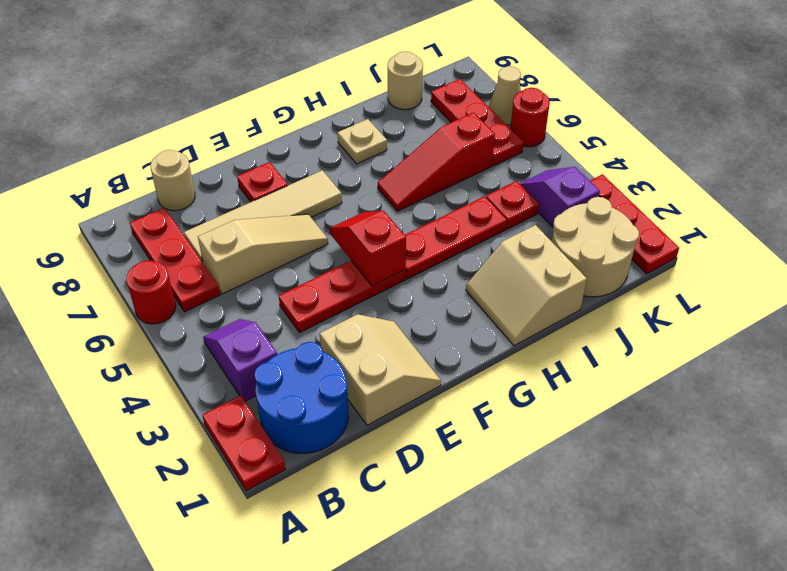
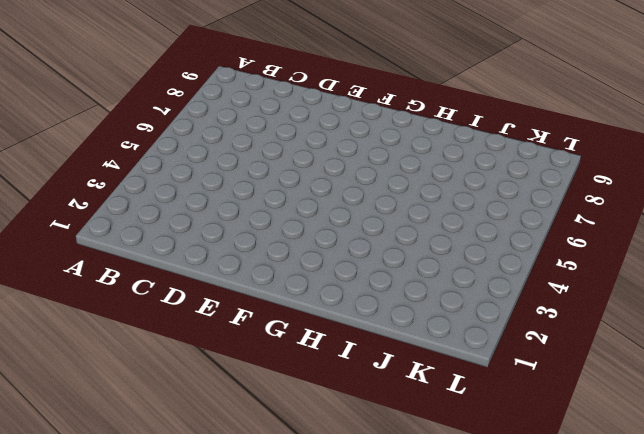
none -> red plate A1:A2 level 1
none -> red round brick A6 level 1
none -> blue round brick B1:C2 level 1

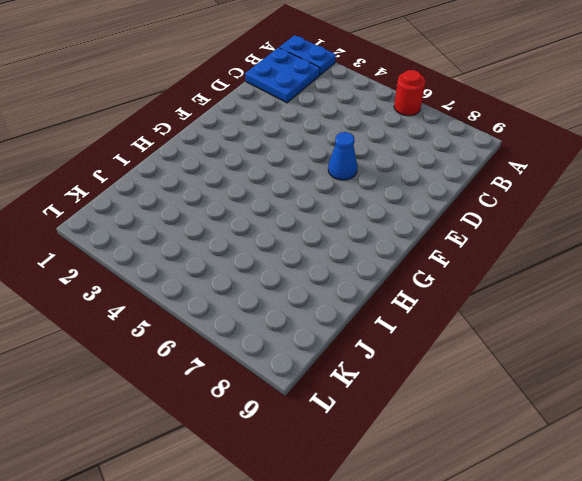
blue plate A1:A2 level 1 -> red plate A1:A2 level 1
blue plate B1:C2 level 1 -> blue round brick B1:C2 level 1
blue cone E6 level 1 -> tan slope C6:E6 level 1 top C
none -> purple slope B3:B4 level 1 top 3
none -> red plate B6:B8 level 1
none -> tan tile C7:F7 level 1

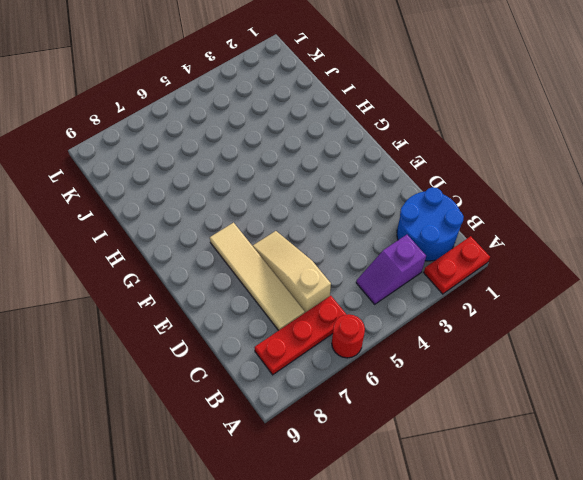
none -> tan round brick C9 level 1
none -> tan slope D1:E2 level 1 top D
none -> red plate D4:F4 level 1

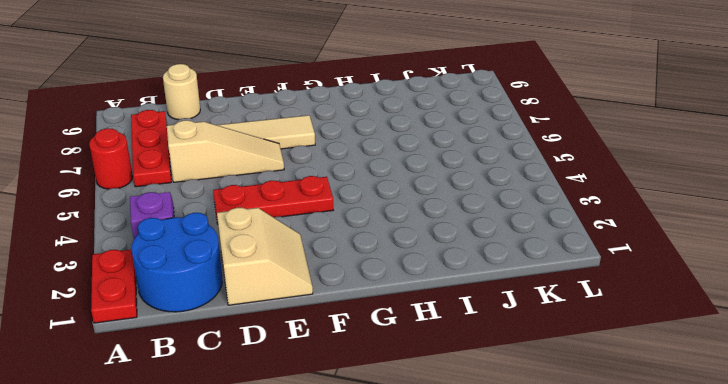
none -> red plate E8 level 1
none -> red plate G4:I4 level 1
none -> tan slope H1:I2 level 1 top I

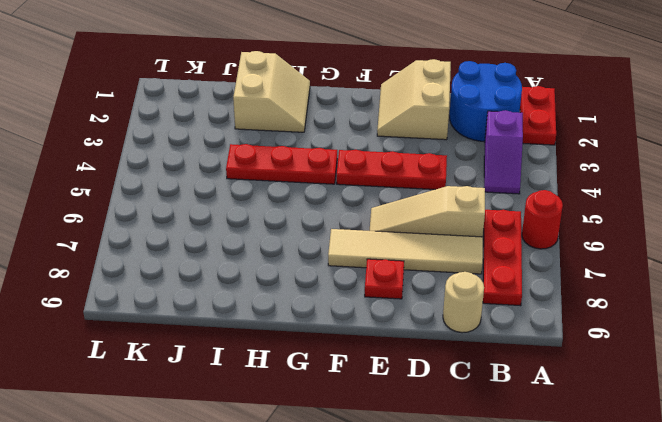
none -> red slope H6:J6 level 1 top J
none -> tan plate H8 level 1
none -> tan round brick J1:K2 level 1

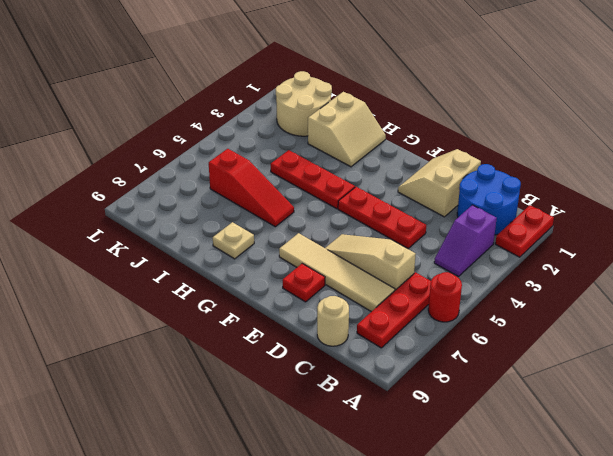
none -> red plate J4 level 1
none -> tan round brick J9 level 1
none -> purple slope K3:K4 level 1 top 3

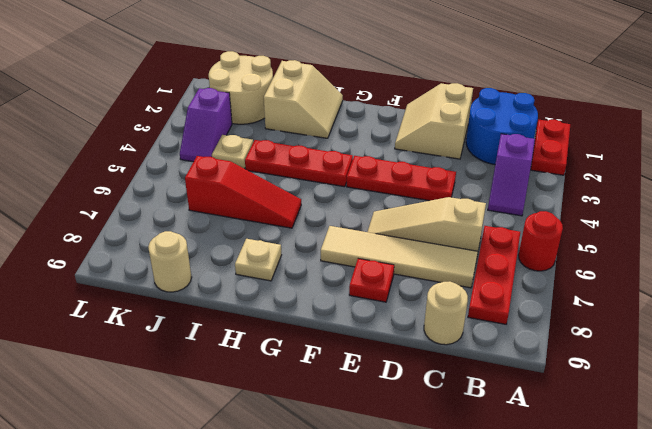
tan plate J4 level 1 -> red plate J4 level 1
none -> red plate K6:K8 level 1
none -> red plate L1:L3 level 1
none -> red round brick L6 level 1

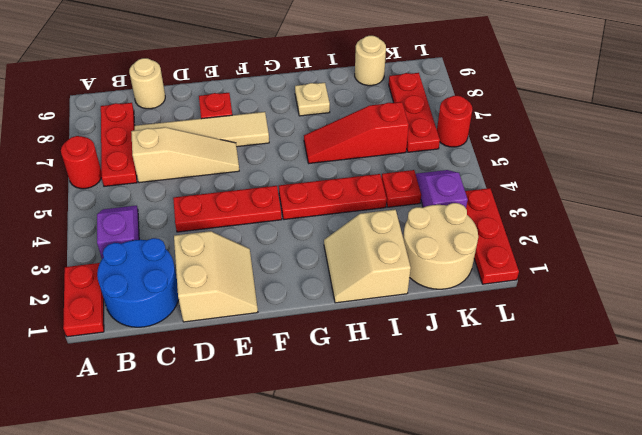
none -> tan cone L7 level 1
none -> red slope F4:F5 level 2 top 4

